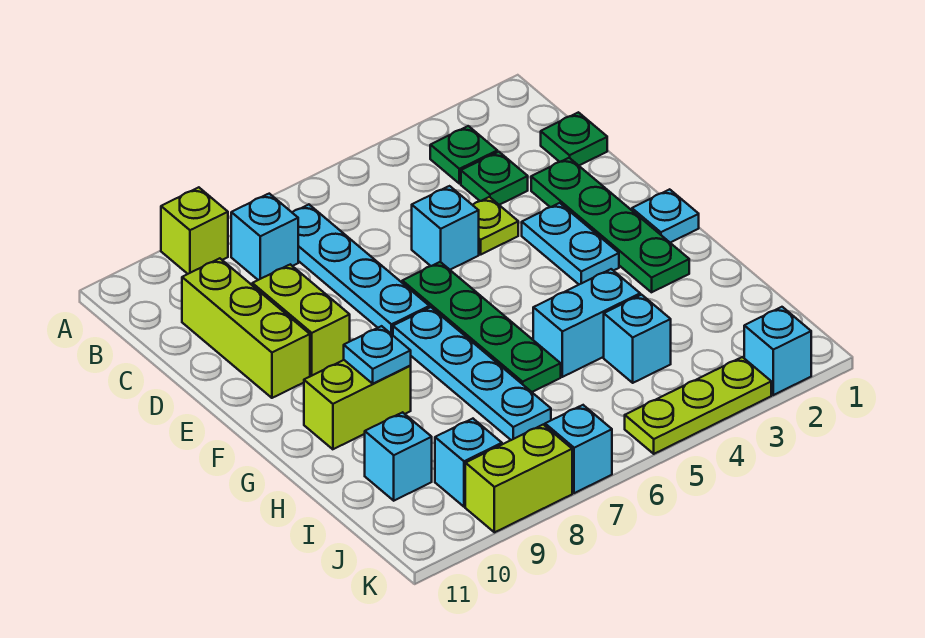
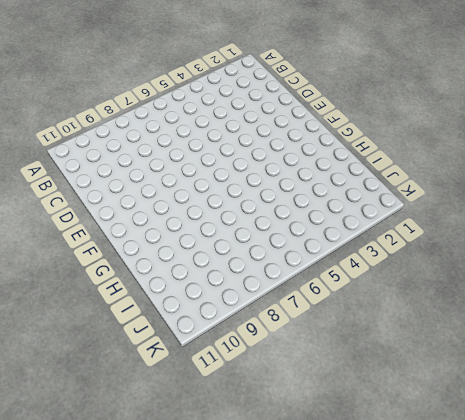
none -> lime brick A9 level 1
none -> green plate B3 level 1
none -> cyan plate B7:E7 level 1

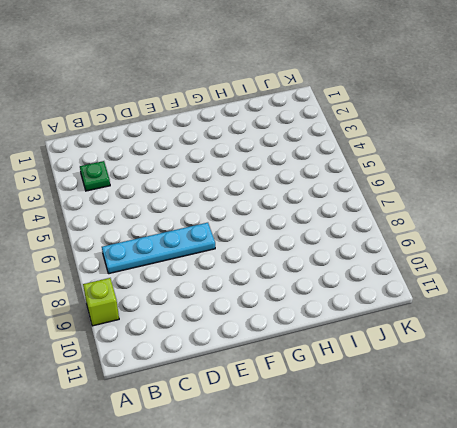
none -> cyan brick B8 level 1
none -> green plate C1 level 1
none -> green plate C3 level 1

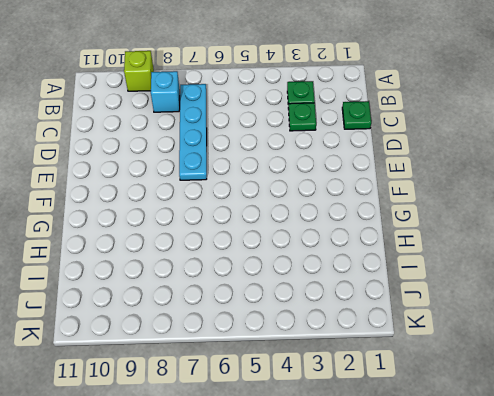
none -> lime brick C10:E10 level 1
none -> green plate D2:G2 level 1
none -> lime plate D4 level 1

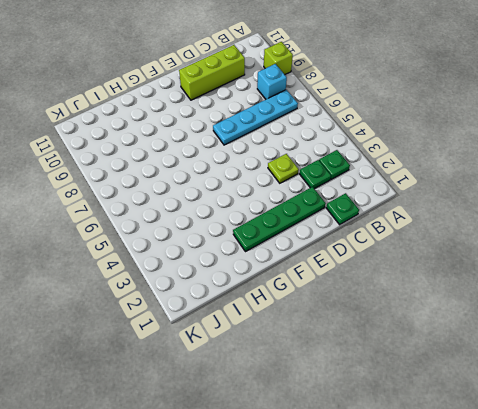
none -> cyan brick D5 level 1
none -> lime brick D9:E9 level 1
none -> cyan plate E3:F3 level 1

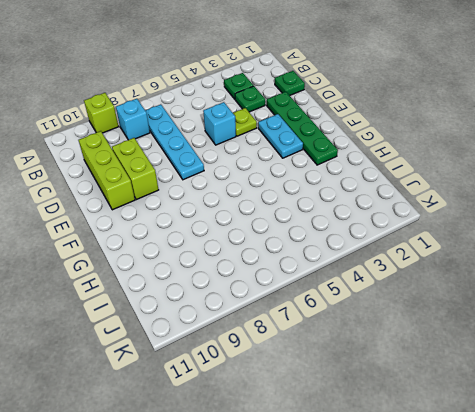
none -> green plate E6:H6 level 1
none -> cyan plate F1 level 1
none -> cyan plate F7:I7 level 1

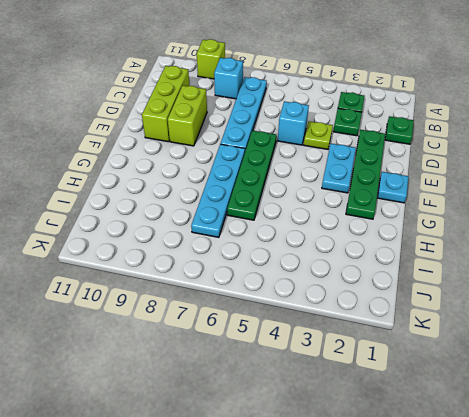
none -> lime brick G9:G10 level 1
none -> cyan brick H4:H5 level 1
none -> cyan brick I4 level 1

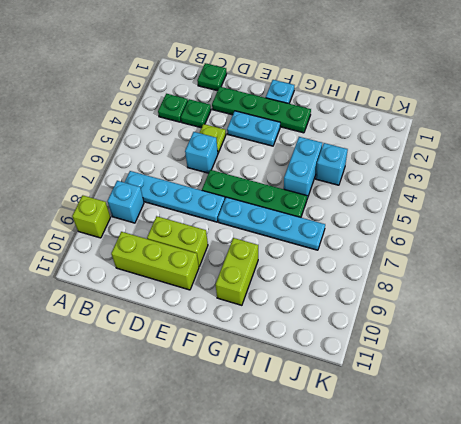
none -> cyan brick I10 level 1
none -> cyan brick J9 level 1
none -> cyan brick K2 level 1

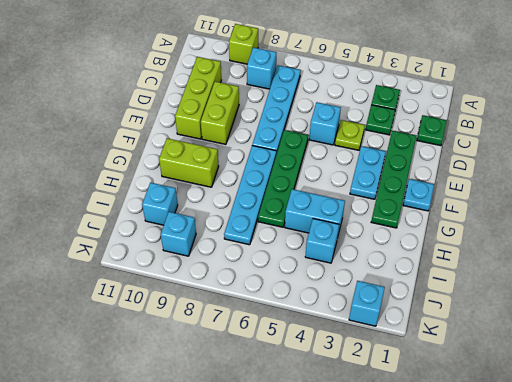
none -> lime plate K3:K5 level 1
none -> cyan brick K7 level 1
none -> lime brick K8:K9 level 1

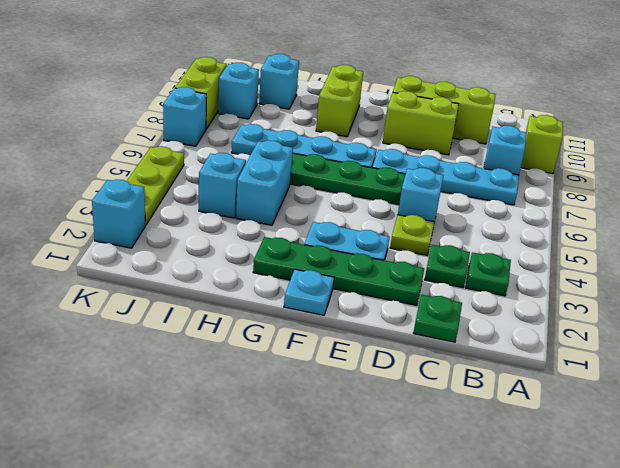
none -> cyan plate G9 level 2

